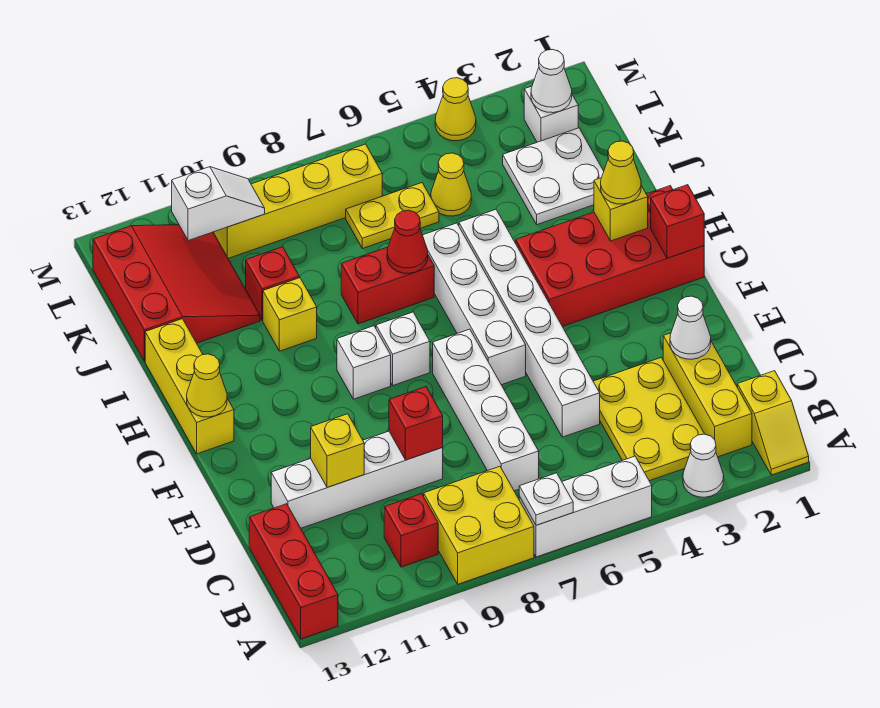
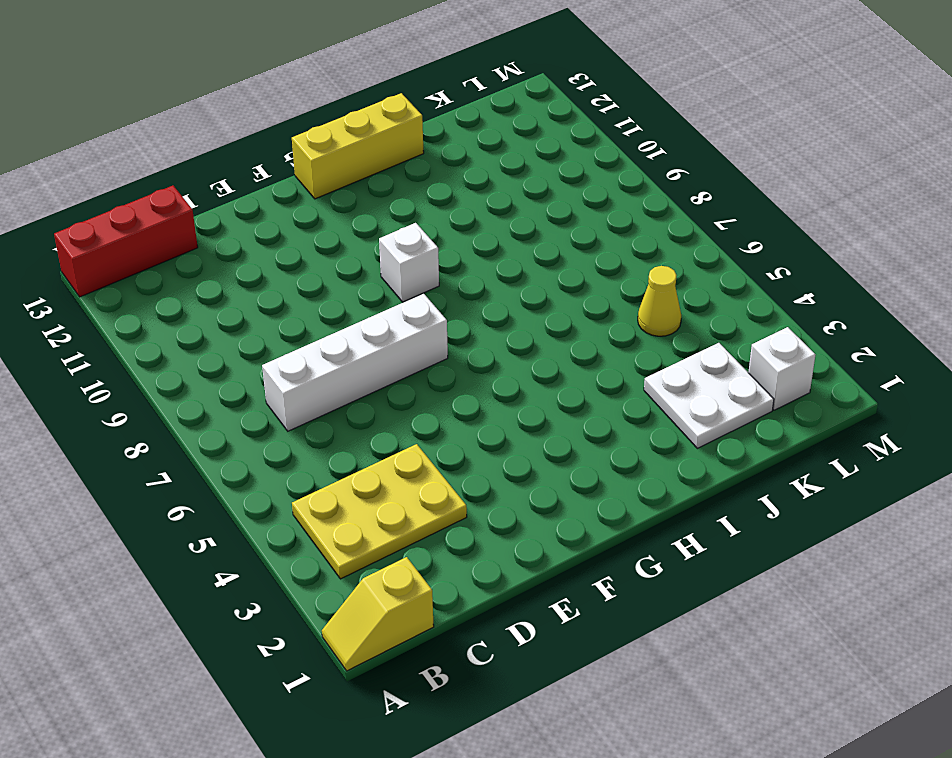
none -> white cone A3 level 1
none -> white brick A5:A7 level 1
none -> yellow brick A8:B9 level 1
none -> yellow brick B2:D2 level 1

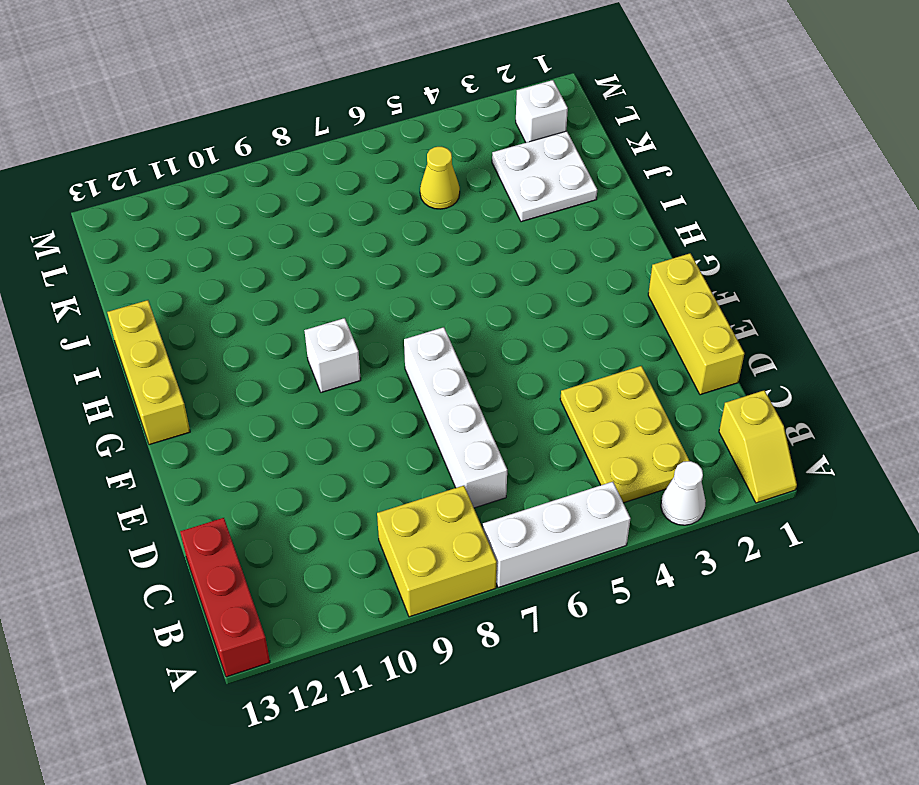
yellow brick D1:F1 level 1 -> yellow brick B2:D2 level 1
none -> red brick B10 level 1
none -> white brick D5:I5 level 1
none -> white brick D9:D12 level 1
none -> white brick F6:I6 level 1

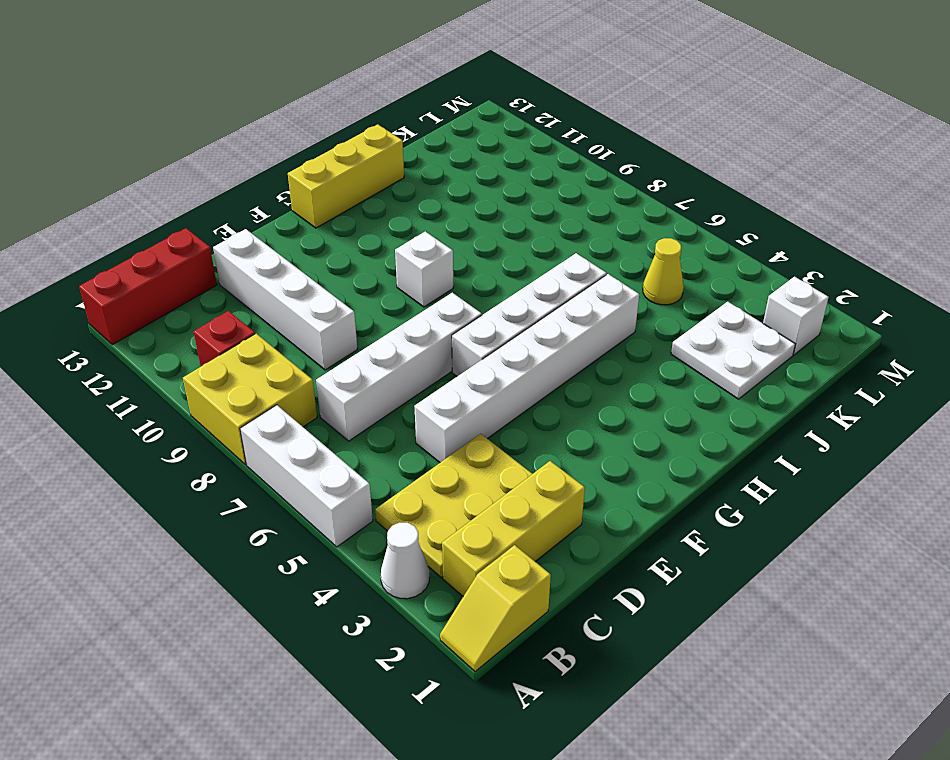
none -> red brick G1:H4 level 1
none -> white brick G8 level 1
none -> red brick I7:I8 level 1
none -> yellow brick I10 level 1

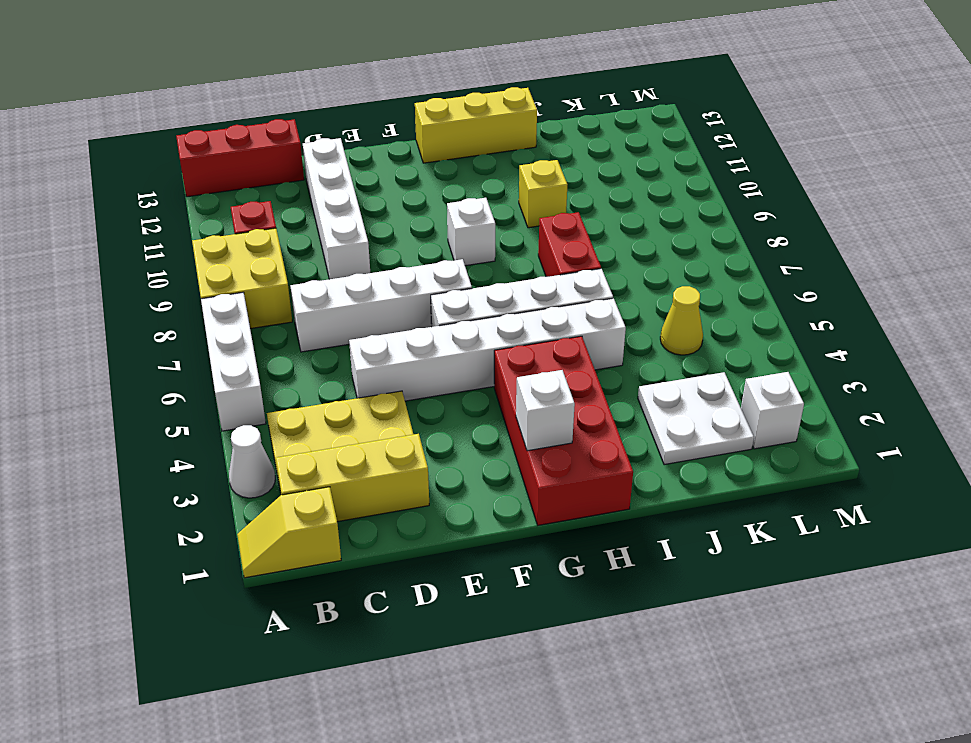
white brick G2 level 2 -> white brick G8 level 1
none -> red brick J10 level 1
none -> red slope J11:L13 level 1 top 13
none -> yellow plate K6:K7 level 1
none -> yellow brick L7:L10 level 1

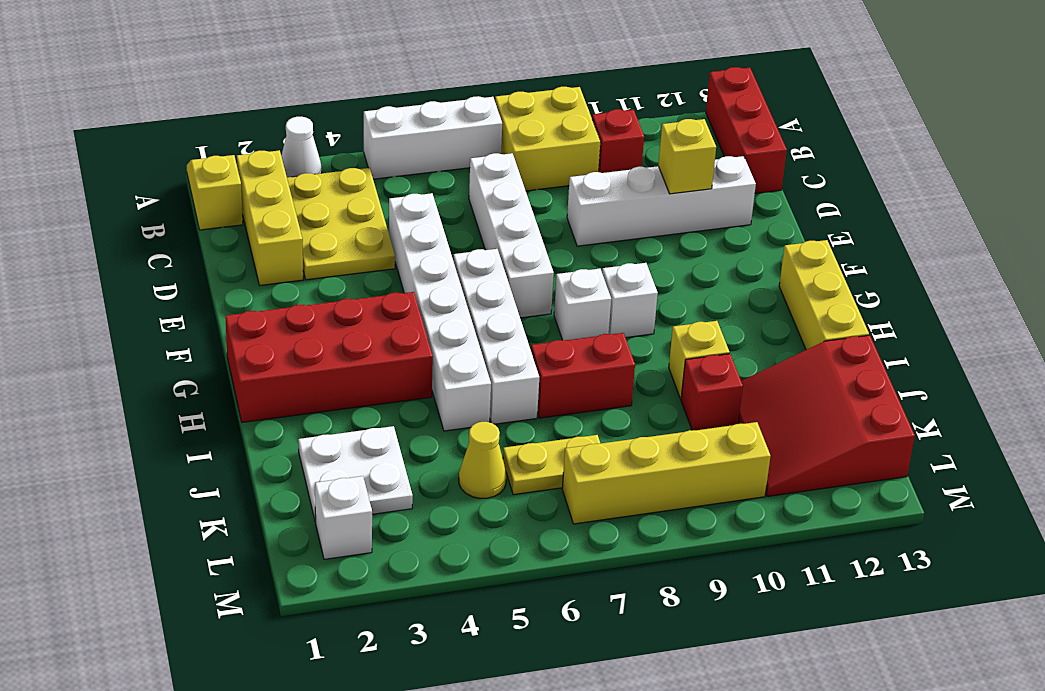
none -> yellow cone M4 level 1
none -> white plate A7 level 2
none -> white cone D2 level 2
none -> red brick D9 level 2

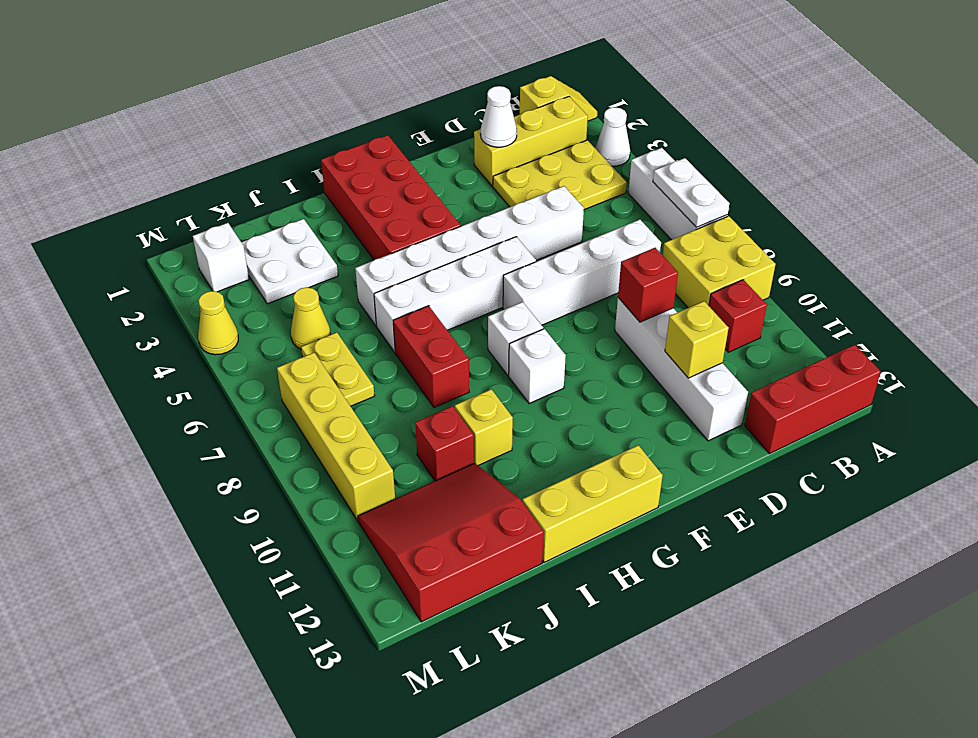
white plate A6:A7 level 2 -> white plate A7 level 2
none -> red brick G1 level 2
none -> yellow cone G13 level 2
none -> yellow brick H2 level 2
none -> red cone I7 level 2

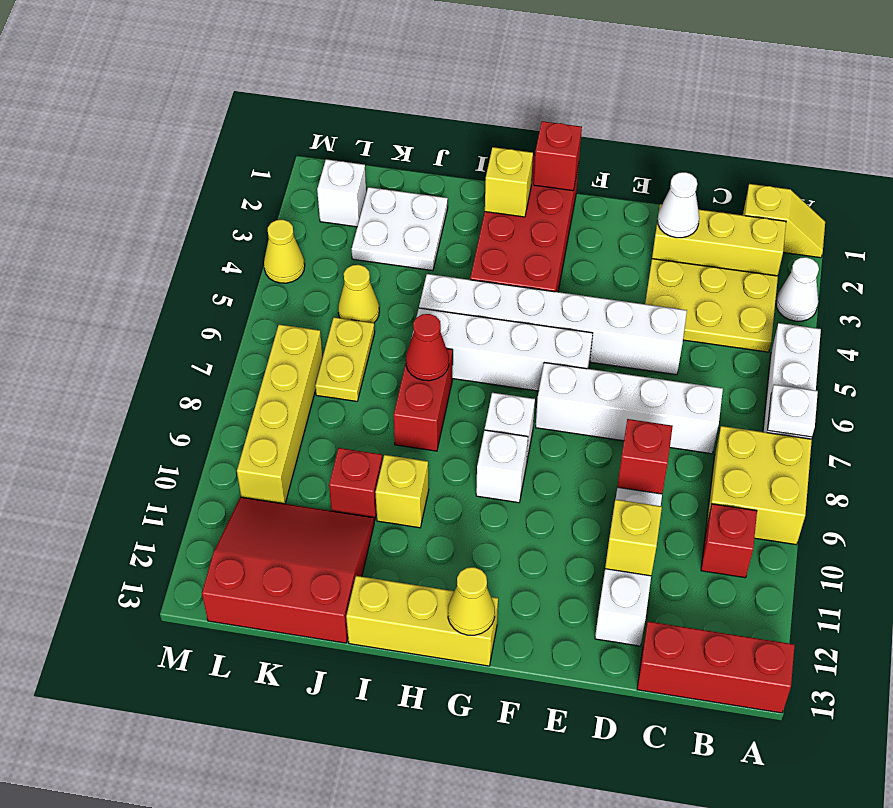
none -> white cone L2 level 2
none -> white slope L10:L11 level 2 top 11
none -> yellow cone H2 level 3

